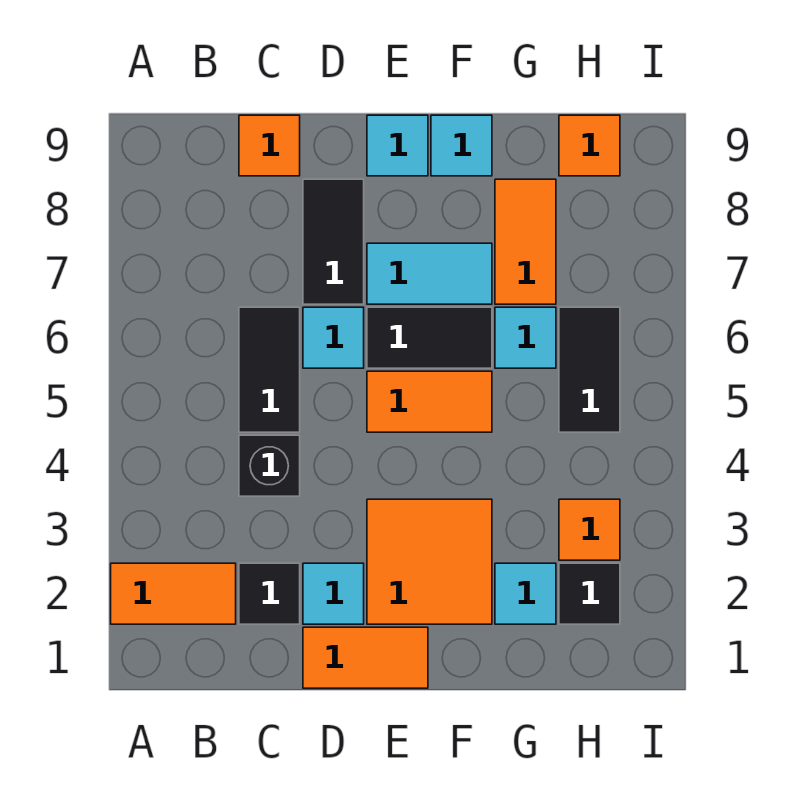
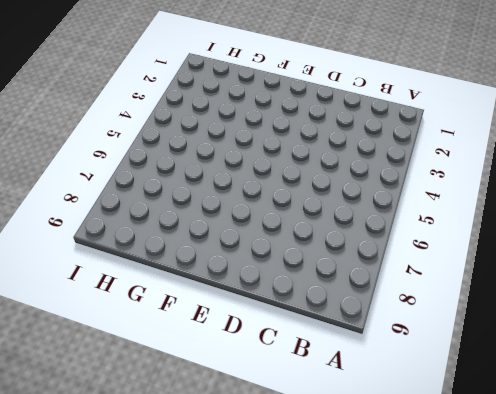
none -> orange tile A2:B2 level 1
none -> black tile C2 level 1
none -> black brick C4 level 1

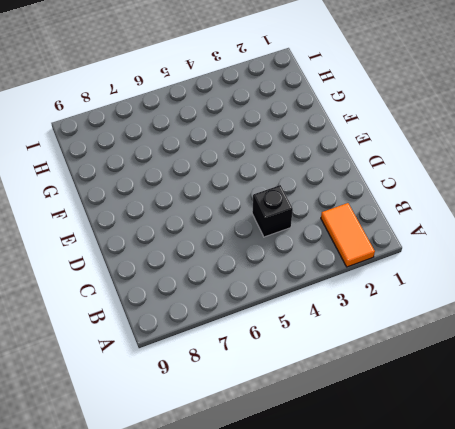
none -> black tile C2 level 1
none -> black tile C5:C6 level 1
none -> orange tile C9 level 1

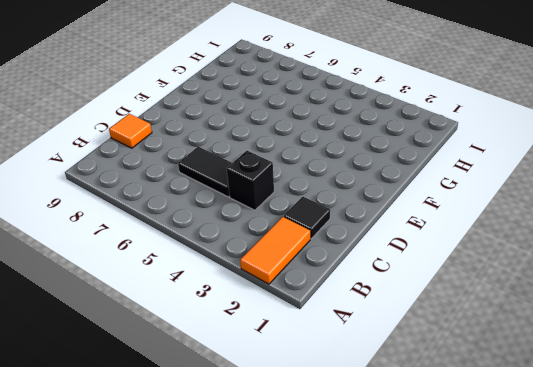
none -> orange tile D1:E1 level 1
none -> cyan tile D2 level 1
none -> cyan tile D6 level 1

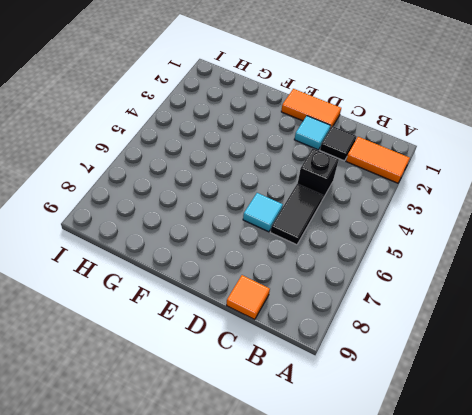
none -> black tile D7:D8 level 1
none -> orange tile E2:F3 level 1
none -> orange tile E5:F5 level 1

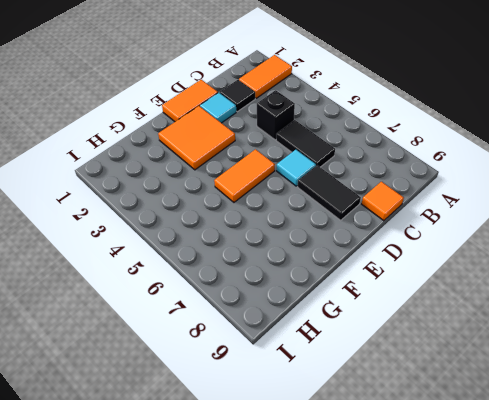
none -> black tile E6:F6 level 1
none -> cyan tile E7:F7 level 1
none -> cyan tile E9 level 1

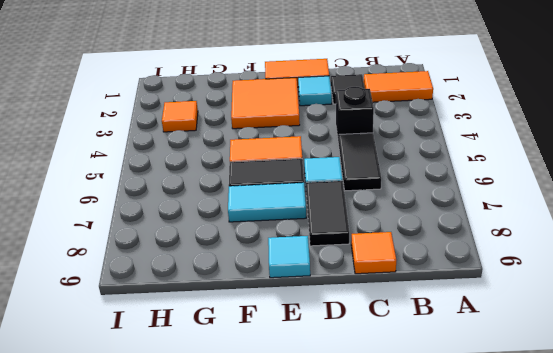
none -> cyan tile F9 level 1
none -> cyan tile G2 level 1
none -> cyan tile G6 level 1

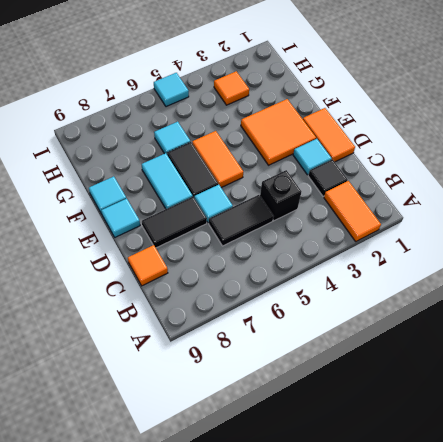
cyan tile I5 level 1 -> cyan tile G2 level 1
none -> orange tile G7:G8 level 1
none -> black tile H2 level 1
none -> black tile H5:H6 level 1

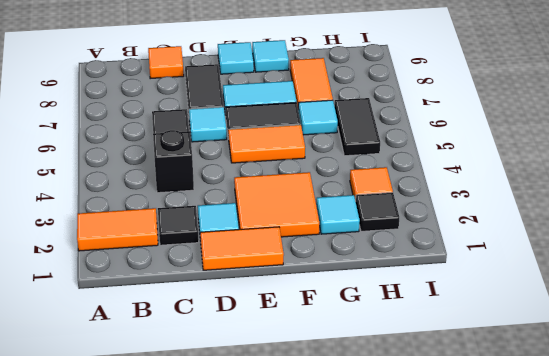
none -> orange tile H9 level 1

